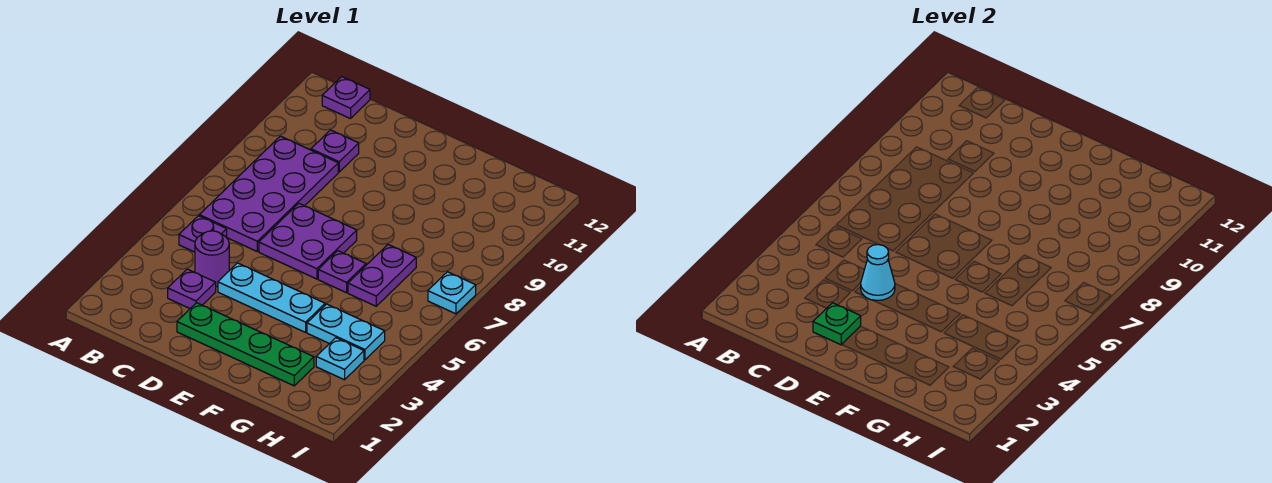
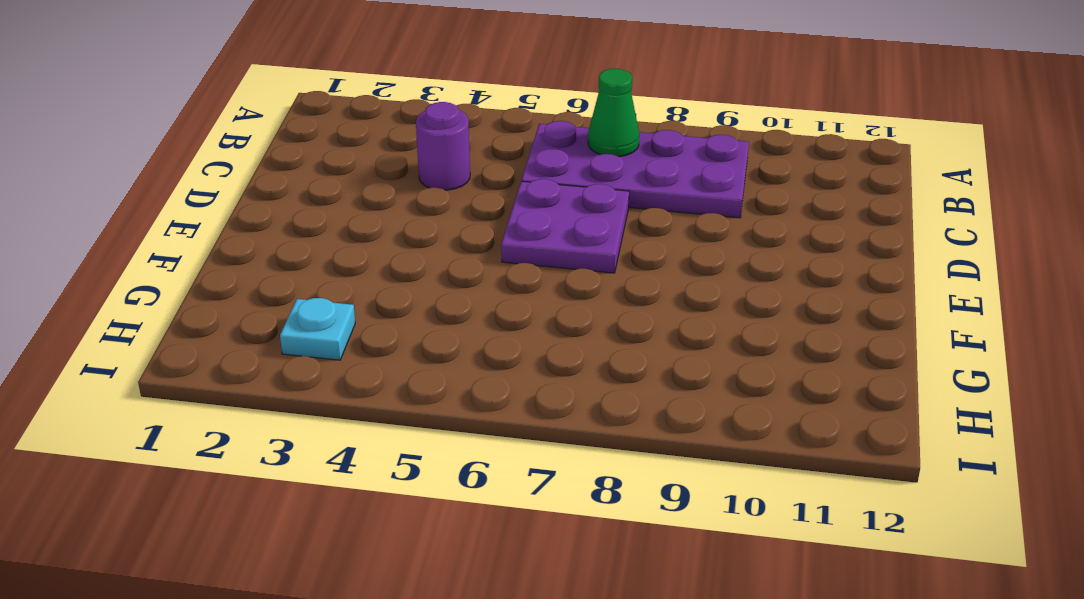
green cone B7 level 2 -> none
none -> purple plate B5 level 1
none -> purple plate B12 level 1
none -> purple plate C3 level 1

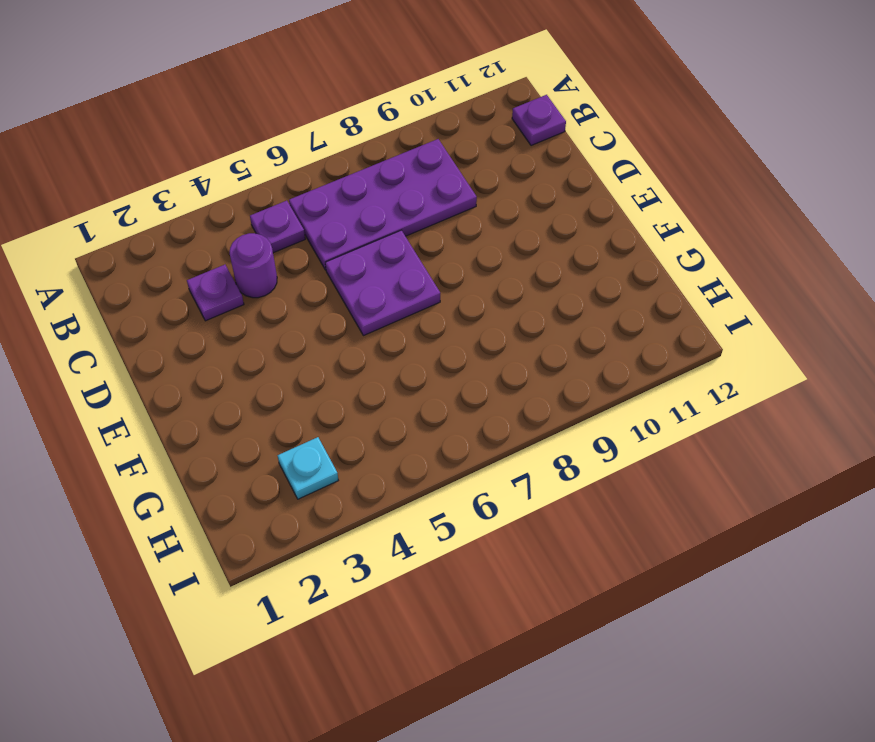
none -> purple plate C10 level 1
none -> green plate D2:G2 level 1
none -> cyan plate D4:F4 level 1

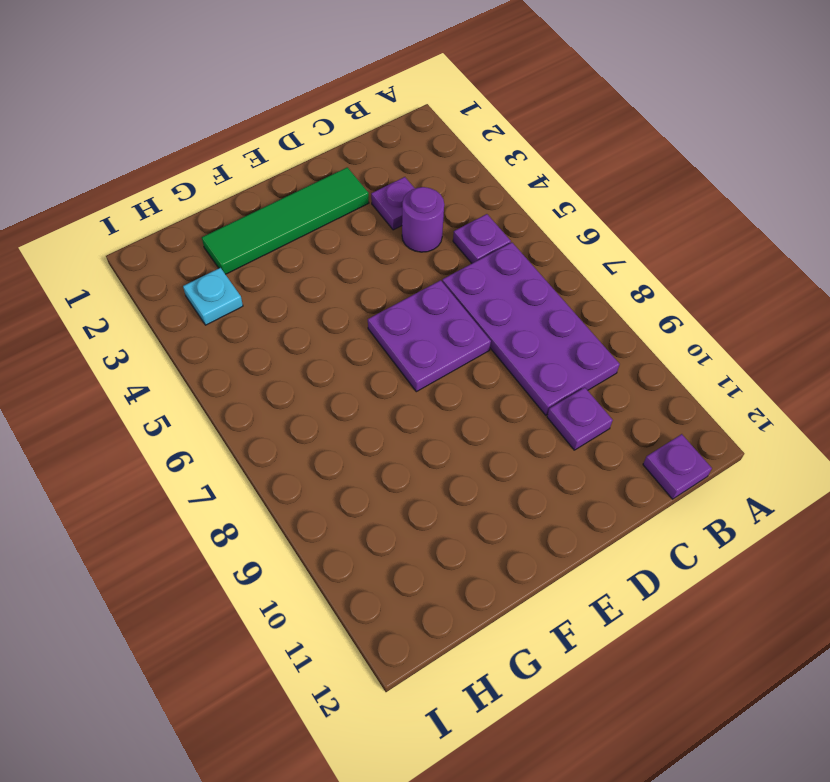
green tile D2:G2 level 1 -> green plate D2:G2 level 1
none -> cyan plate D4:F4 level 1
none -> purple plate F6 level 1
none -> cyan plate G4:H4 level 1

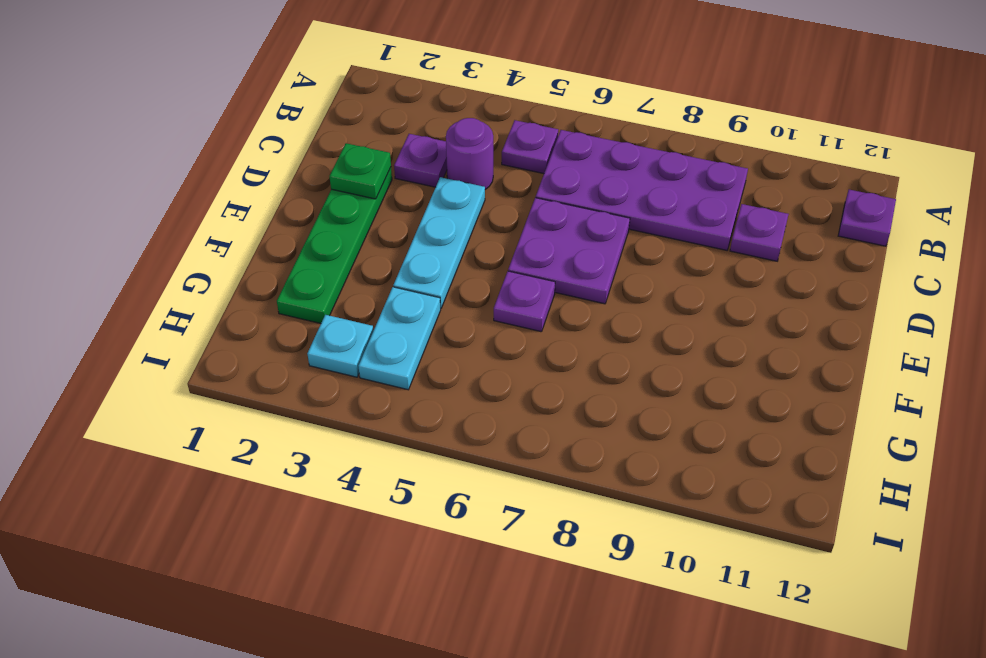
none -> purple plate G6:G7 level 1
none -> cyan plate I7 level 1
none -> cyan cone D4 level 2

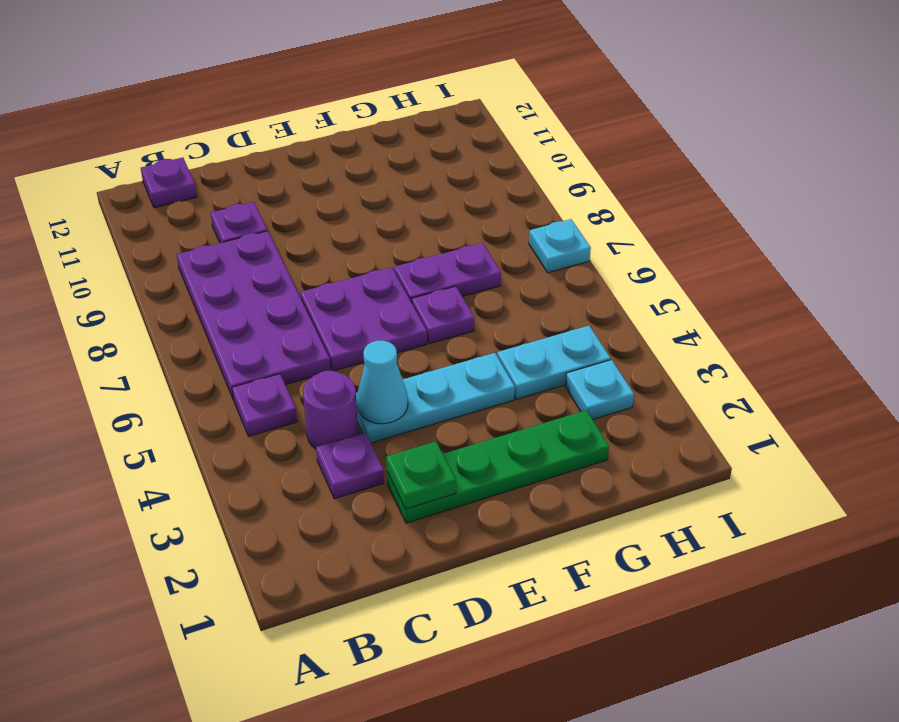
purple plate F7:G7 level 1 -> purple plate G6:G7 level 1

